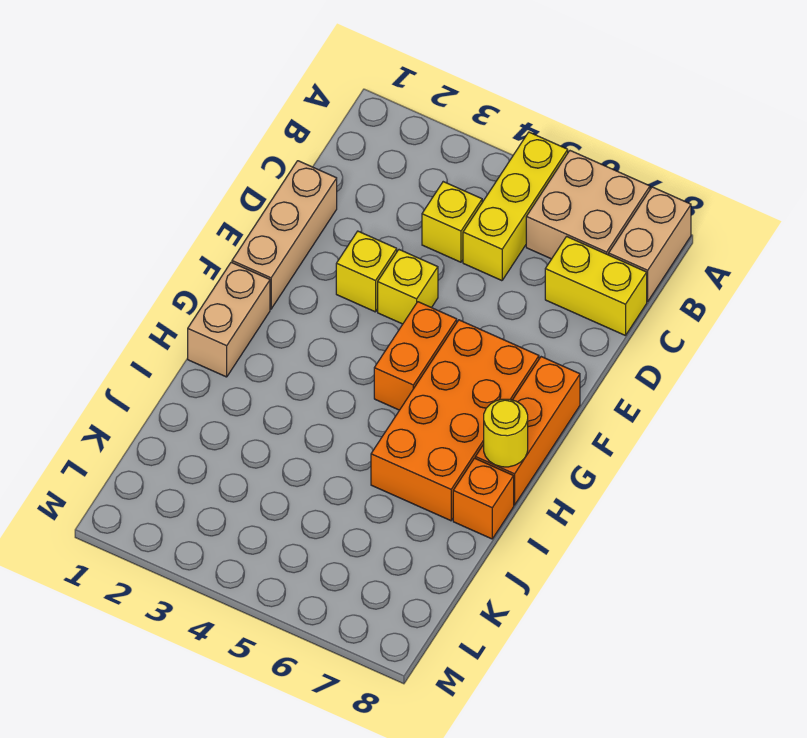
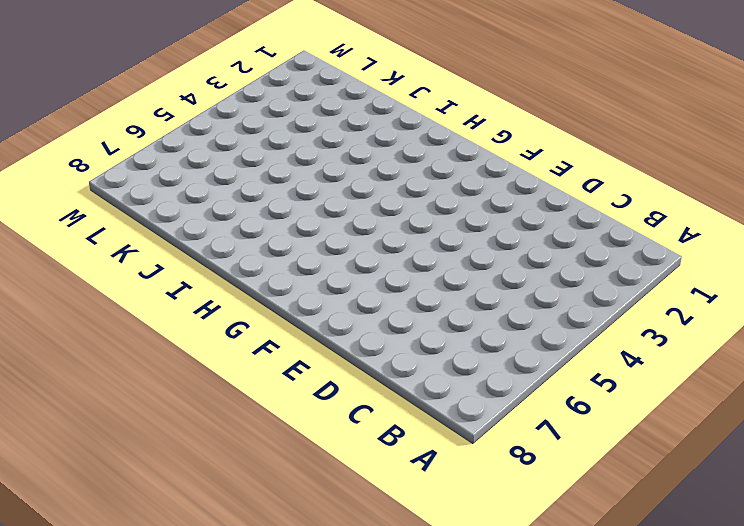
none -> yellow brick A5:C5 level 1
none -> tan brick A6:B7 level 1
none -> tan brick A8:B8 level 1

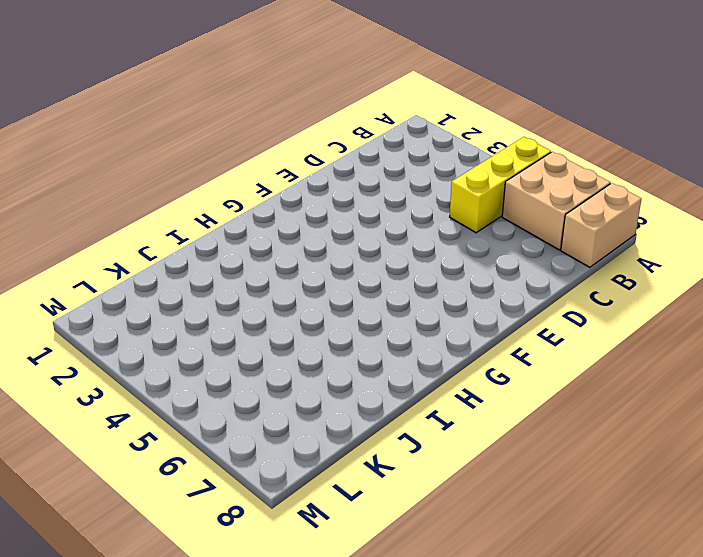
none -> yellow brick C4 level 1
none -> yellow brick C7:C8 level 1
none -> tan brick D1:F1 level 1

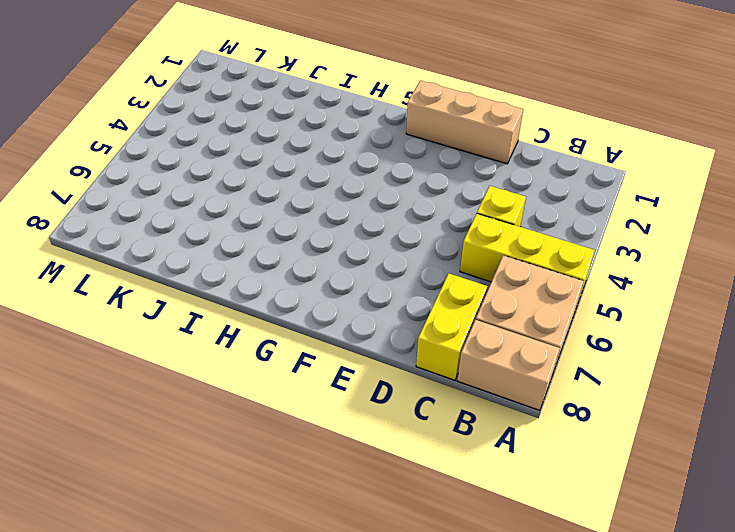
none -> yellow brick E3 level 1
none -> yellow brick E4 level 1
none -> orange brick F5:G5 level 1

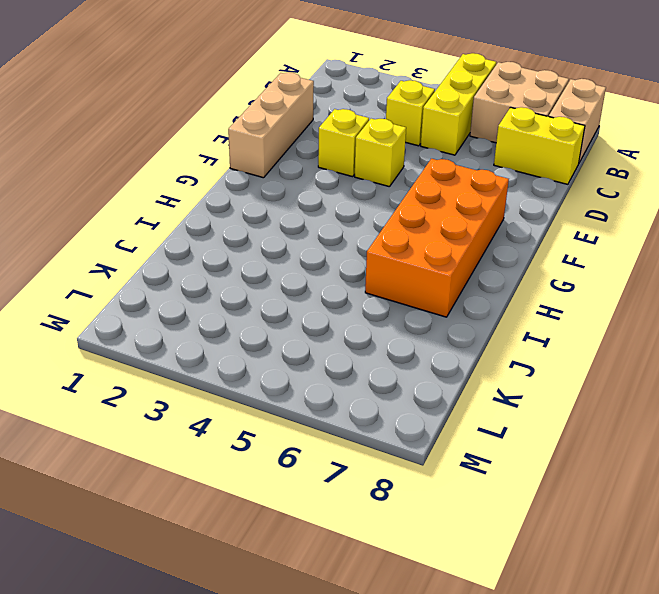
none -> orange brick F5:G5 level 1
none -> orange brick F8:H8 level 1
none -> tan brick G1:H1 level 1

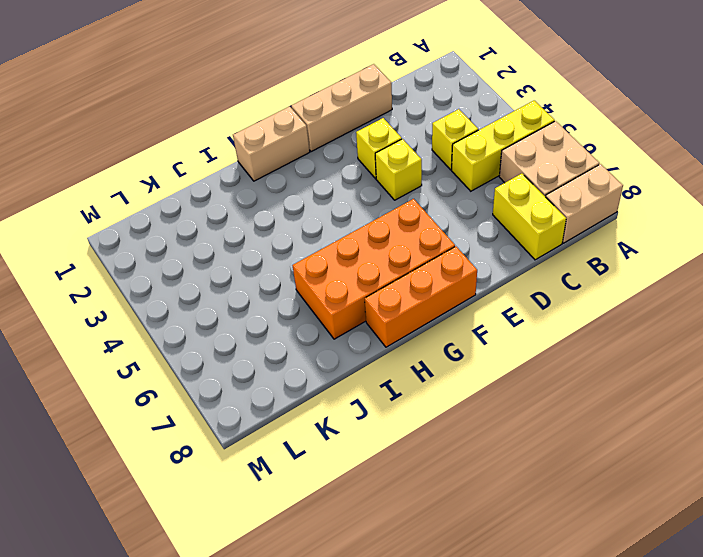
none -> orange brick F5:G5 level 1
none -> orange brick I8 level 1
none -> yellow round brick H8 level 2

